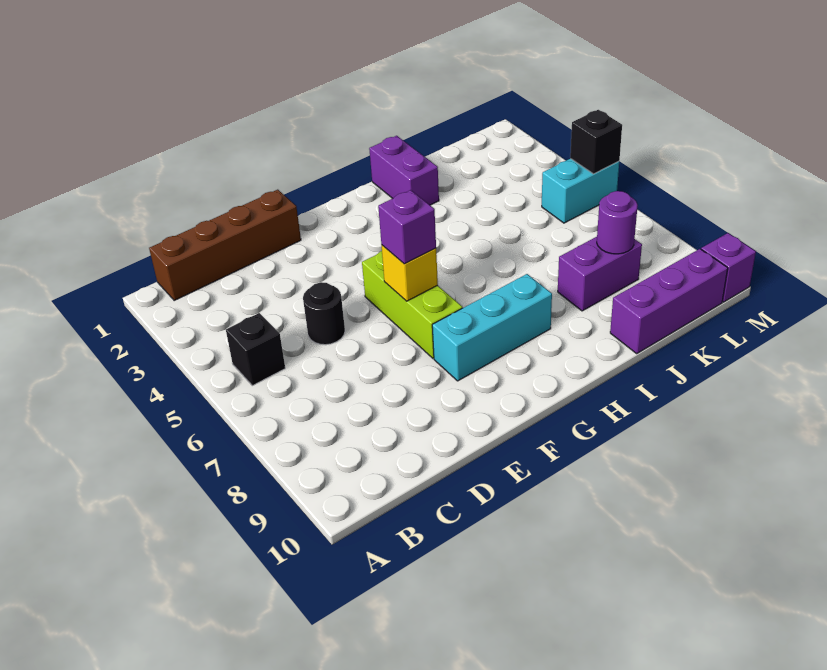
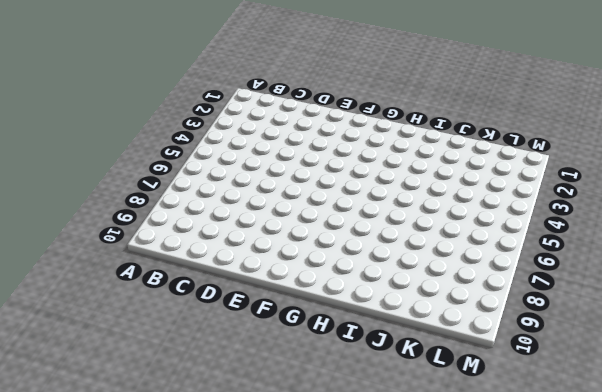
none -> brown brick B1:E1 level 1
none -> black brick B5 level 1
none -> black round brick D5 level 1

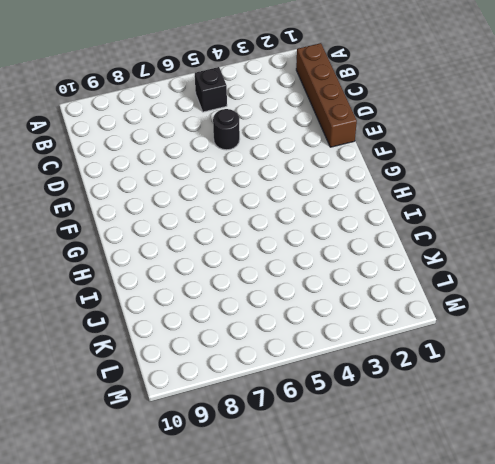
none -> lime brick F5:F7 level 1
none -> cyan brick F8:H8 level 1
none -> purple brick I1:I2 level 1

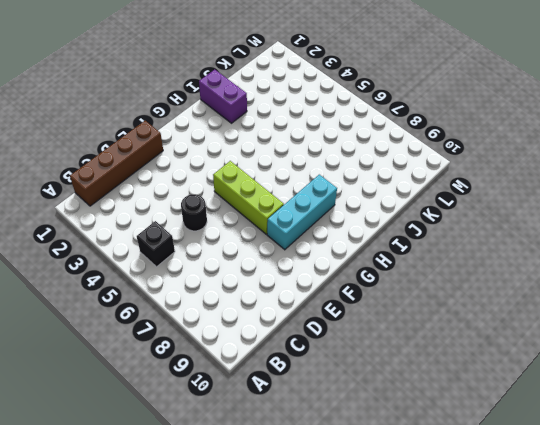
none -> purple brick J8:K8 level 1
none -> purple brick J10:L10 level 1
none -> cyan brick L5:M5 level 1

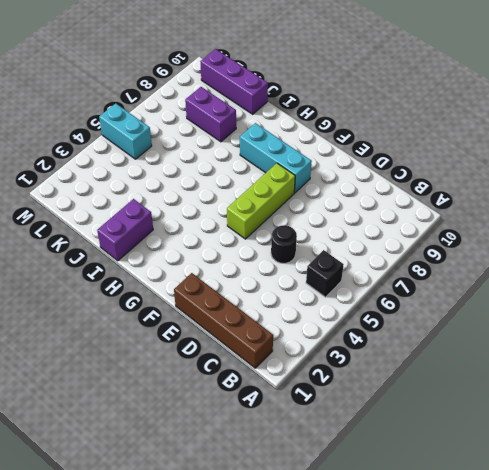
none -> purple brick M10 level 1
none -> yellow brick F6 level 2
none -> purple round brick K8 level 2

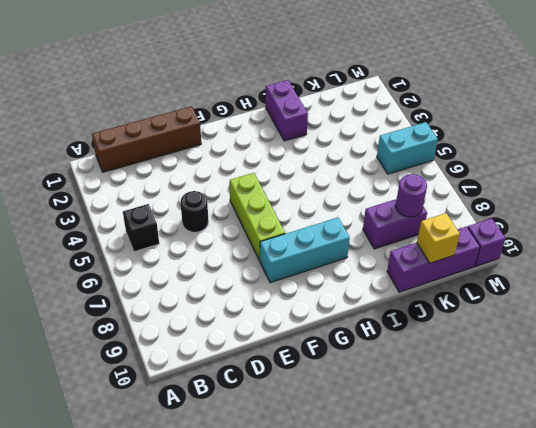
yellow brick K10 level 2 -> yellow brick F6 level 2
none -> black brick M5 level 2
none -> purple brick F6 level 3

